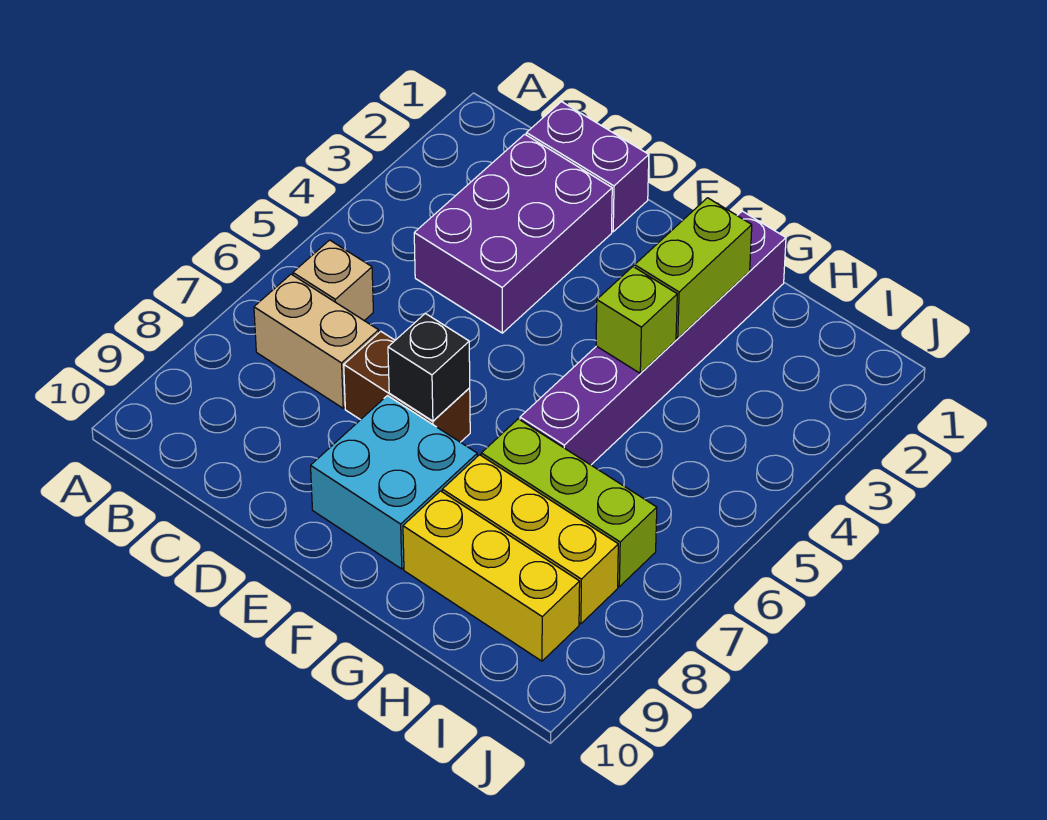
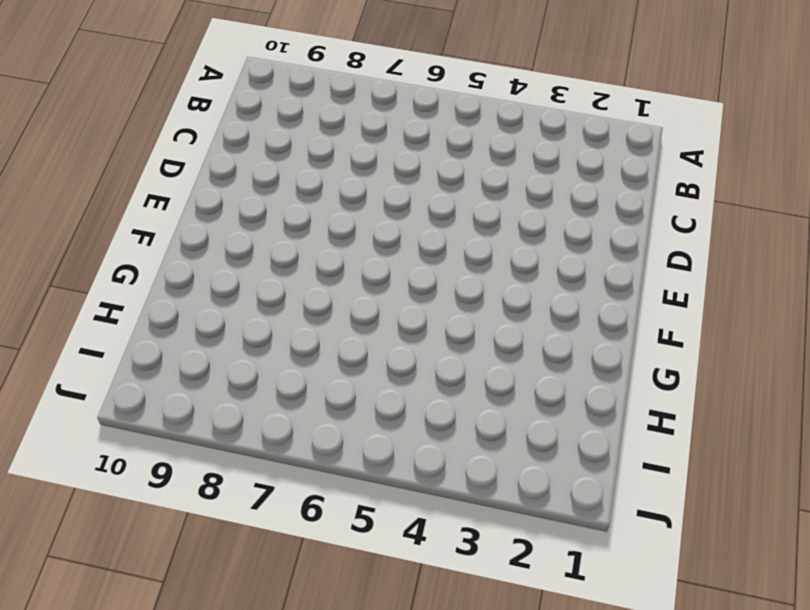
none -> tan brick B6 level 1
none -> tan brick B7:C7 level 1
none -> purple brick C1:D1 level 1

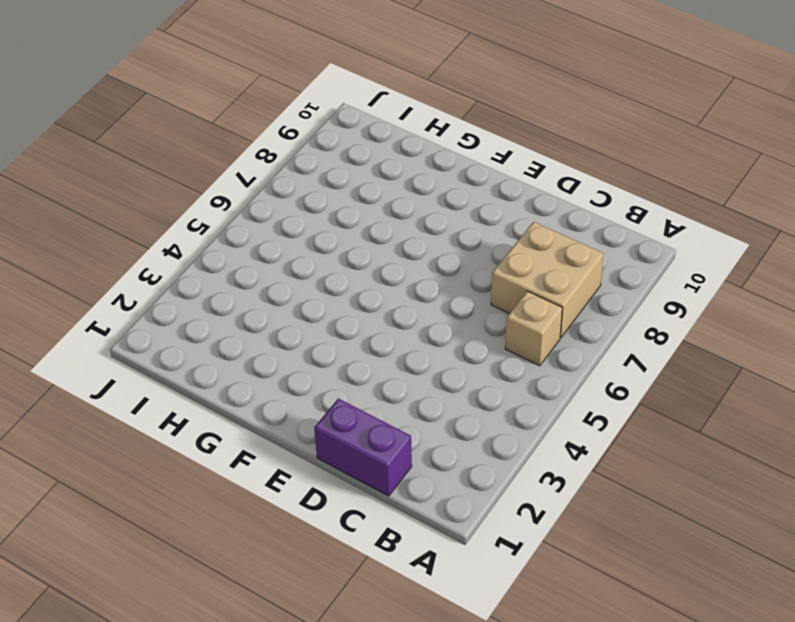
tan brick B7:C8 level 1 -> tan brick B7:C7 level 1
none -> purple brick C2:D4 level 1
none -> brown brick D7:E7 level 1
none -> cyan brick E8:F9 level 1

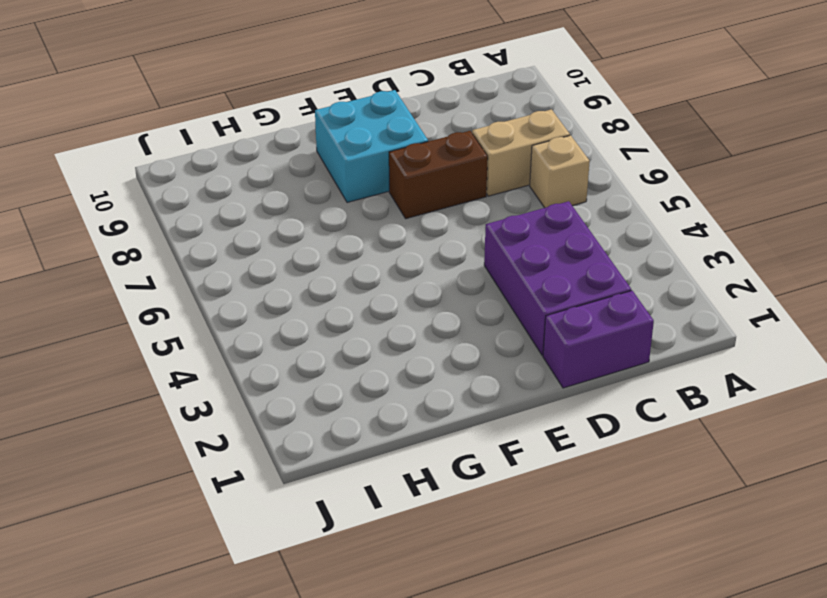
none -> purple brick G1:G6 level 1
none -> lime brick G7:I7 level 1
none -> yellow brick G8:I8 level 1

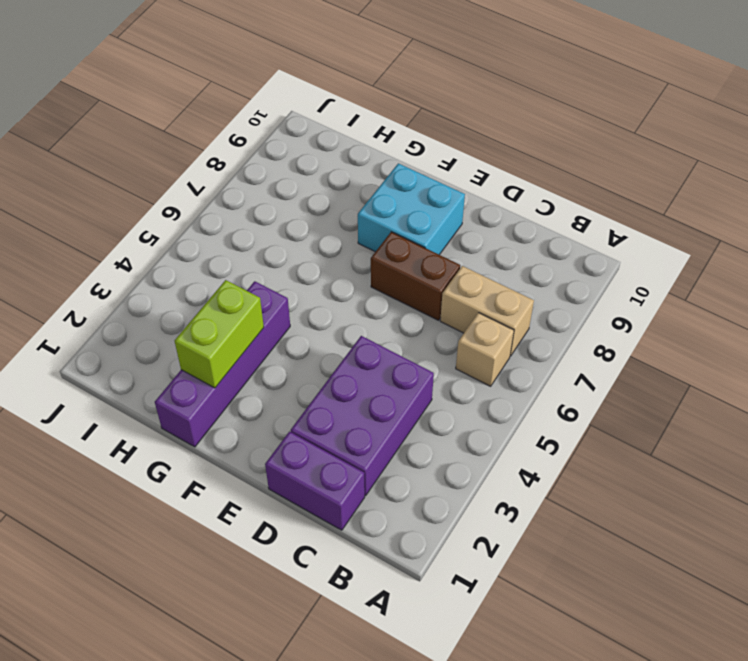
purple brick G1:G4 level 1 -> purple brick G1:G6 level 1
none -> lime brick G7:I7 level 1
none -> yellow brick G8:I8 level 1
none -> yellow brick G9:I9 level 1

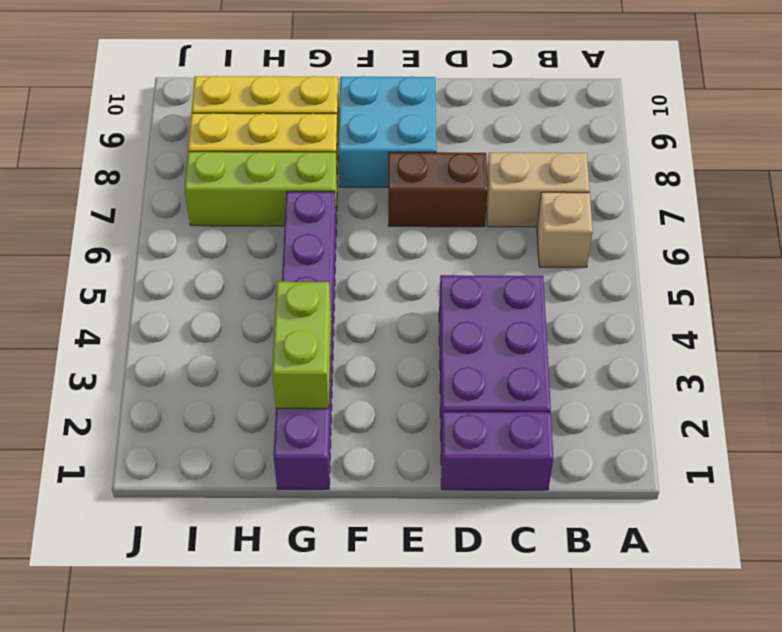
none -> black brick E7 level 2
none -> lime brick G4 level 2

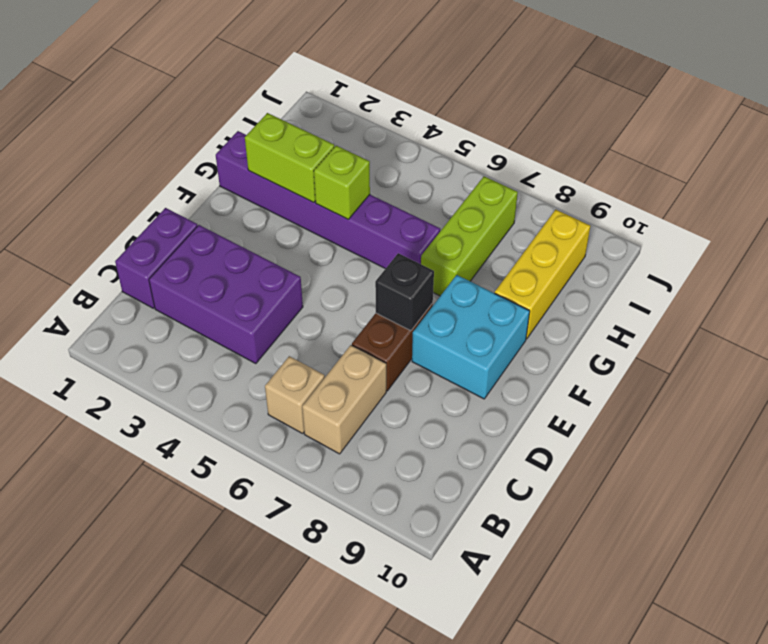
none -> yellow brick G8:I8 level 1

